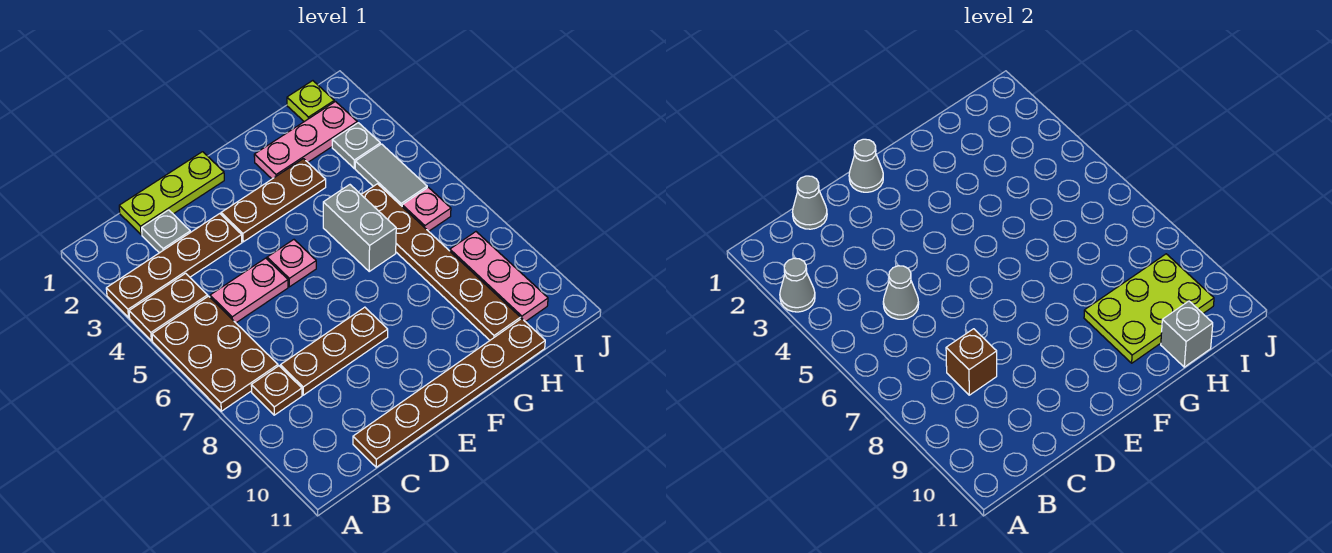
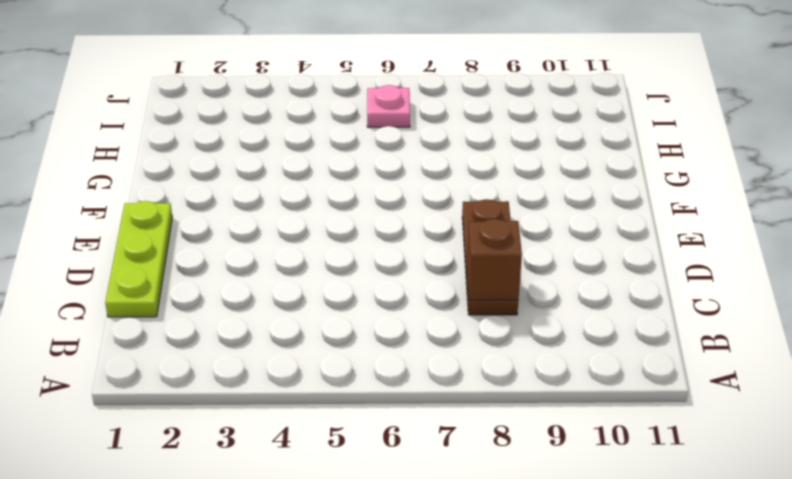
none -> brown plate A3:D3 level 1
none -> brown plate A4:B4 level 1
none -> brown plate A5:B7 level 1

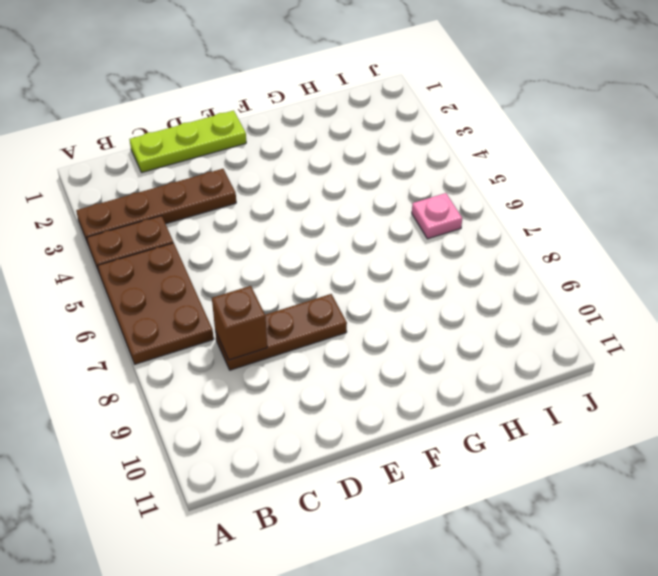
none -> brown plate B8 level 1
none -> grey plate C2 level 1
none -> pink plate C5:D5 level 1

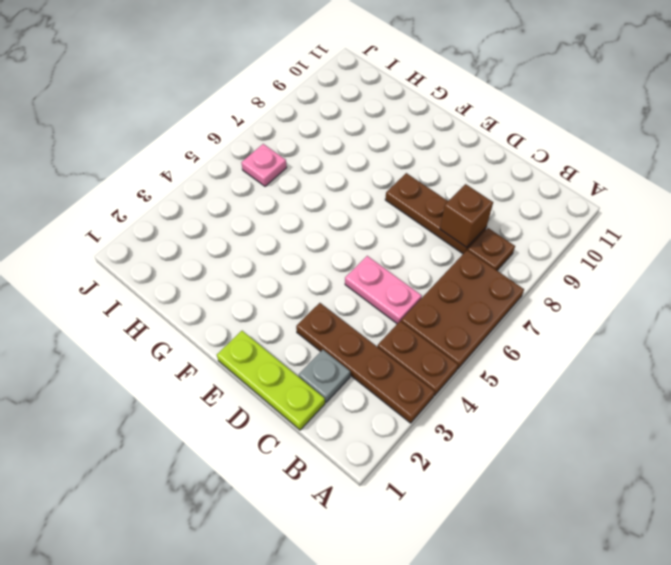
none -> brown plate C11:H11 level 1
none -> brown plate E3:G3 level 1
none -> pink plate E5 level 1

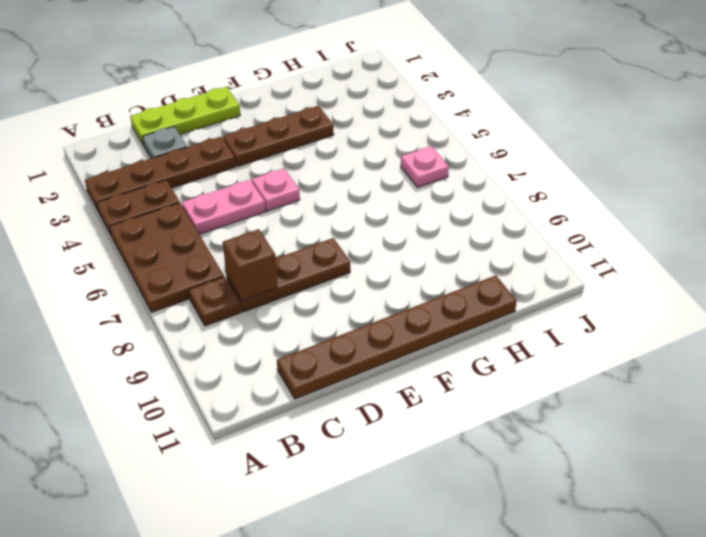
none -> pink plate G2:I2 level 1
none -> grey brick G5:G6 level 1
none -> brown plate H5:H10 level 1

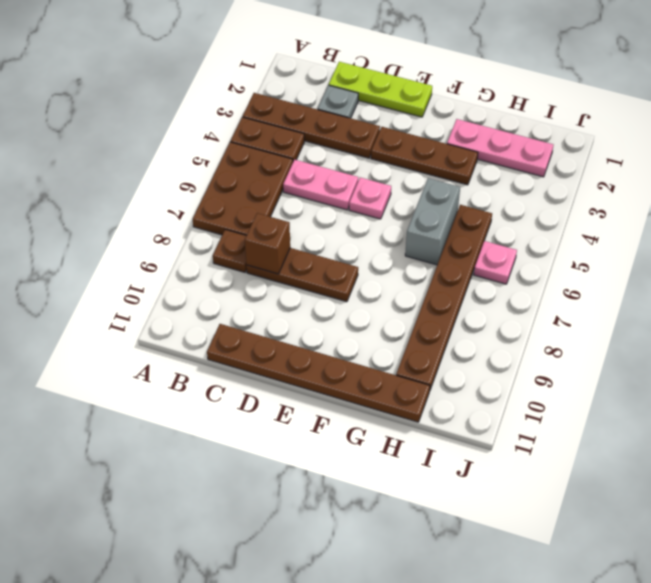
none -> lime plate I1 level 1
none -> grey plate I3 level 1
none -> grey tile I4:I5 level 1

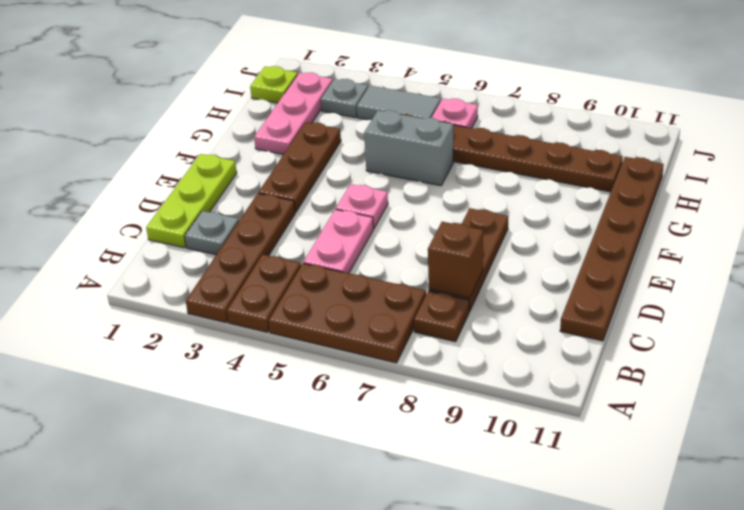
none -> pink plate I8:I10 level 1
none -> grey cone A3 level 2
none -> grey cone C1 level 2

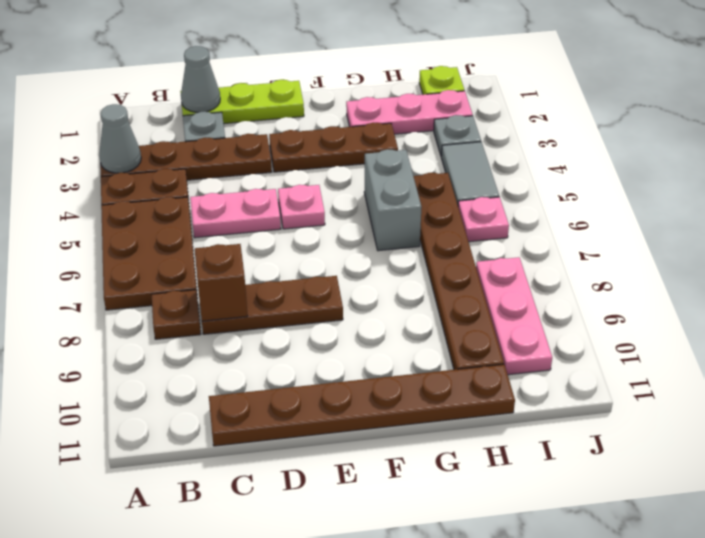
none -> grey cone C5 level 2
none -> grey cone E1 level 2
none -> lime plate G9:I10 level 2

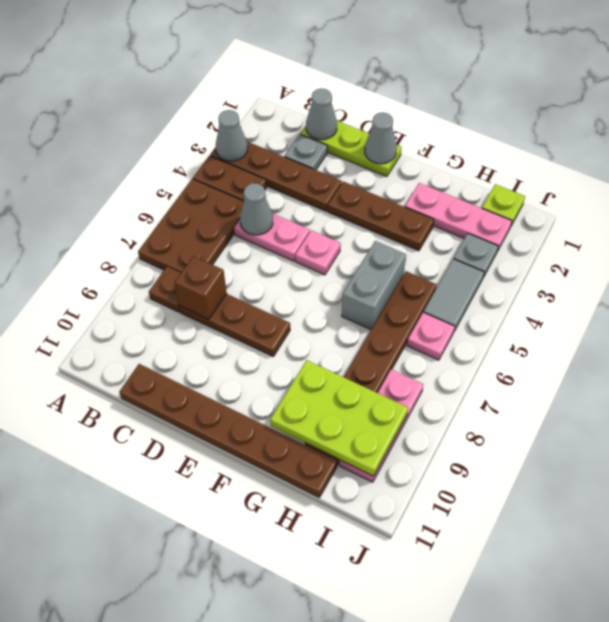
none -> grey brick H11 level 2

